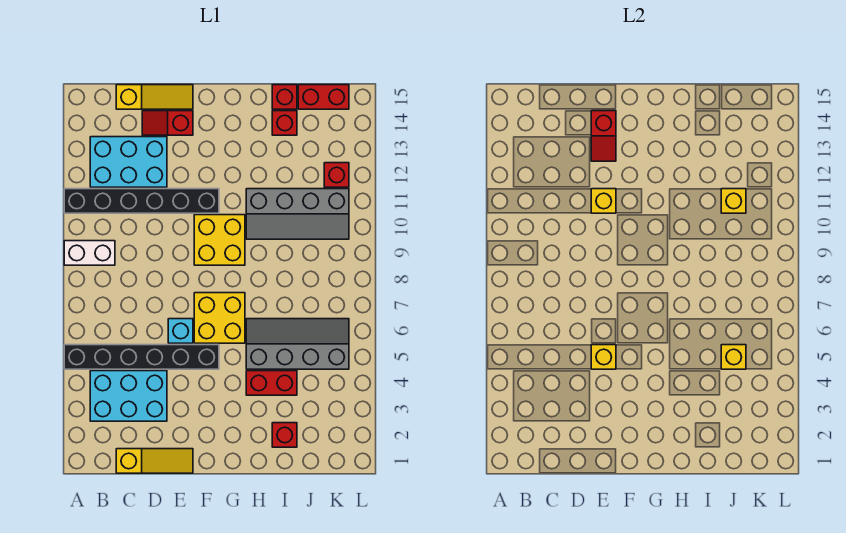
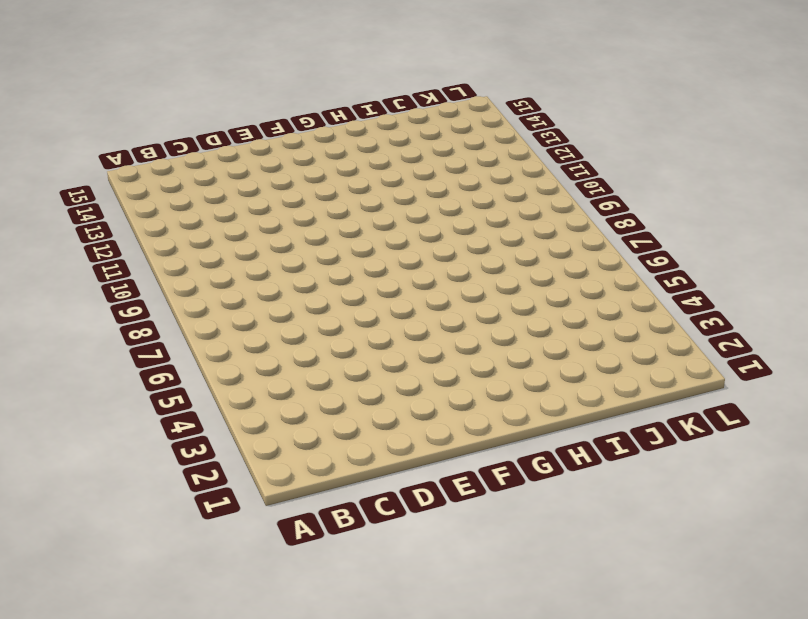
none -> black brick A5:F5 level 1
none -> white brick A9:B9 level 1
none -> black brick A11:F11 level 1

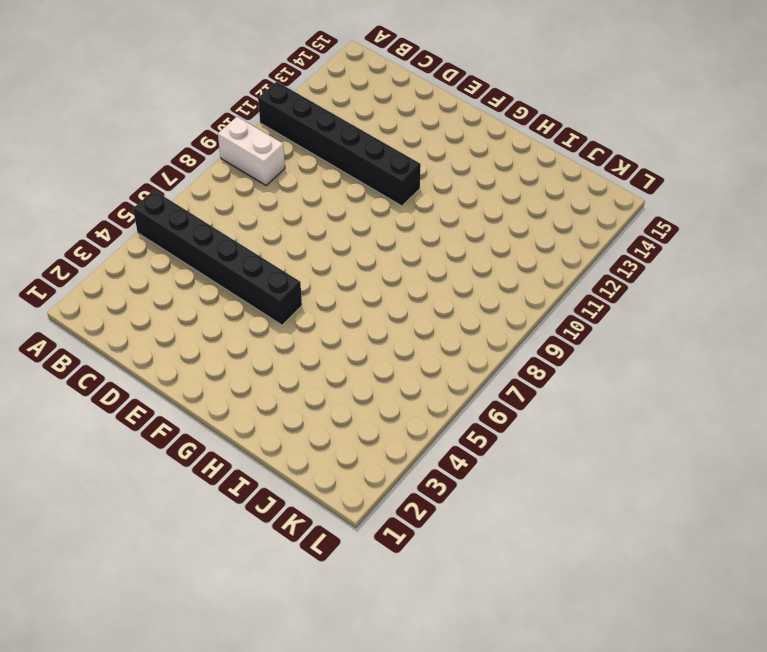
none -> cyan brick B3:D4 level 1
none -> cyan brick B12:D13 level 1
none -> yellow slope C1:E1 level 1 top C

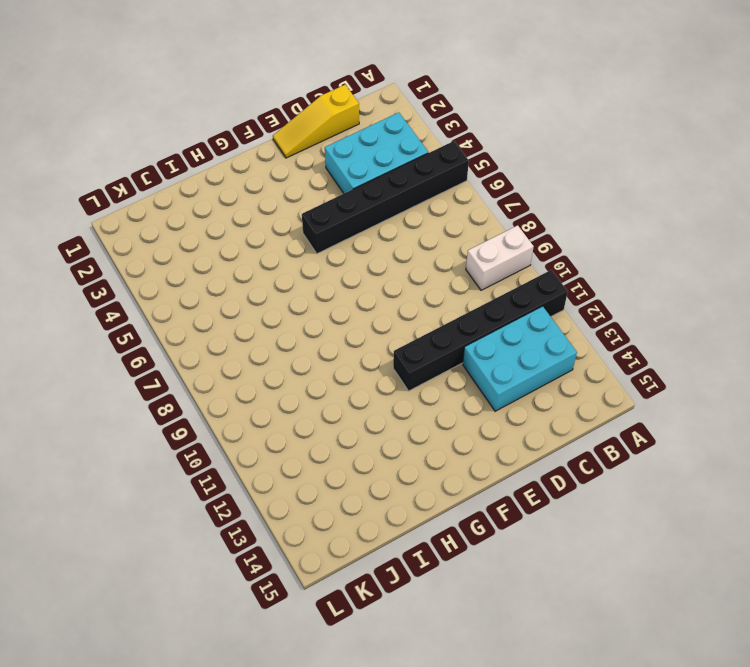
none -> yellow slope C15:E15 level 1 top C
none -> red slope D14:E14 level 1 top E
none -> cyan brick E6 level 1

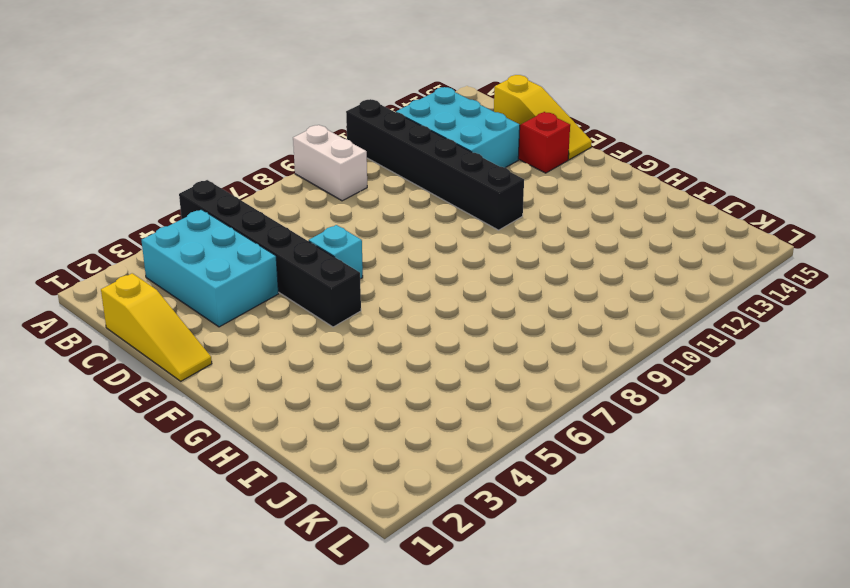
none -> yellow brick F6:G7 level 1
none -> yellow brick F9:G10 level 1
none -> red brick H4:I4 level 1

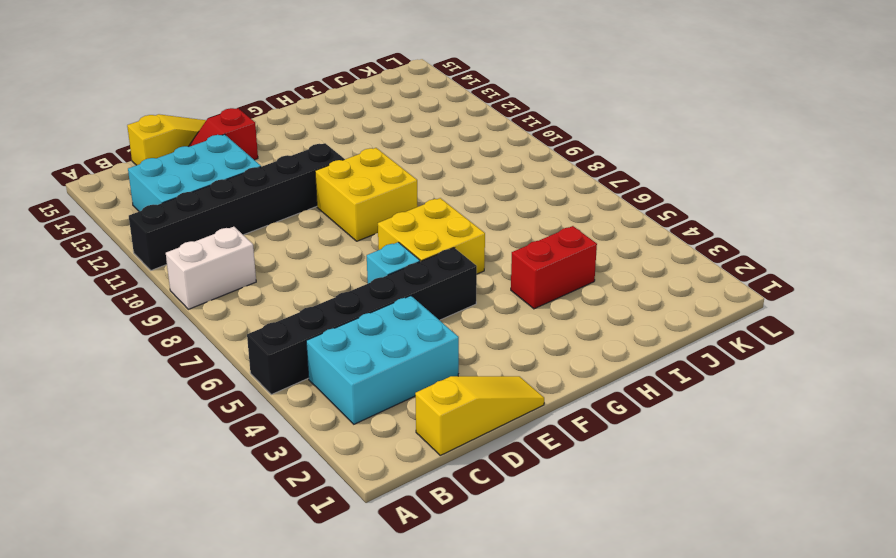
none -> grey slope H5:K6 level 1 top 5
none -> grey slope H10:K11 level 1 top 11
none -> red brick I2 level 1

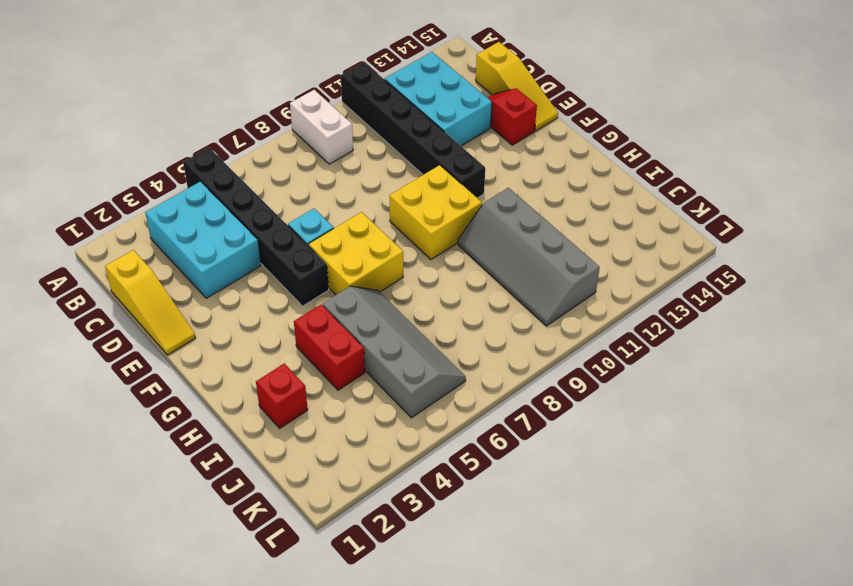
none -> red brick I14 level 1
none -> red brick I15 level 1
none -> red brick J15:K15 level 1

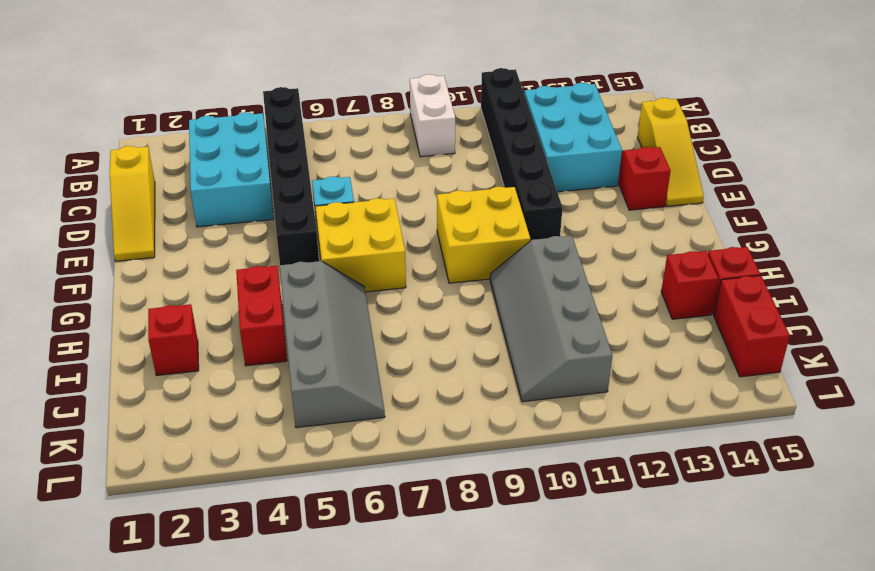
none -> red brick K12 level 1
none -> yellow brick E5 level 2
none -> yellow brick E11 level 2

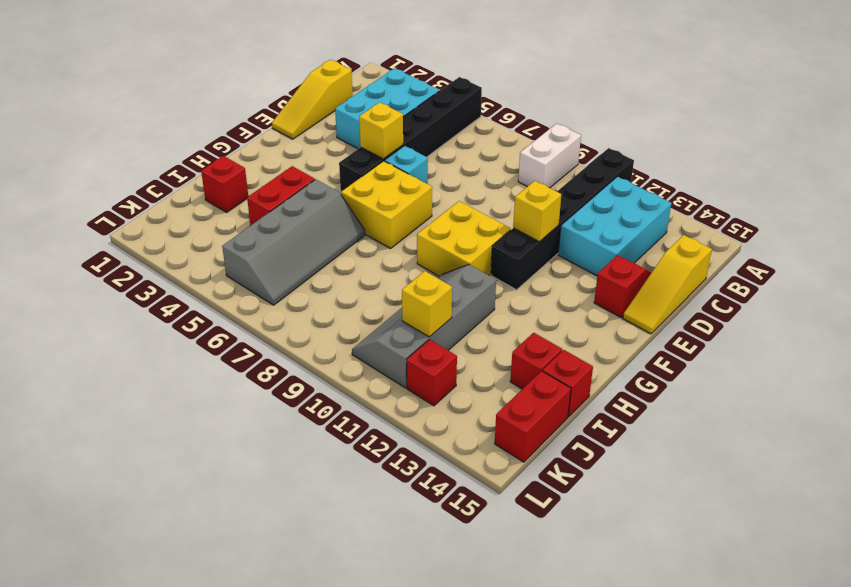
none -> red slope E13:E14 level 2 top 14
none -> yellow brick J5 level 2

